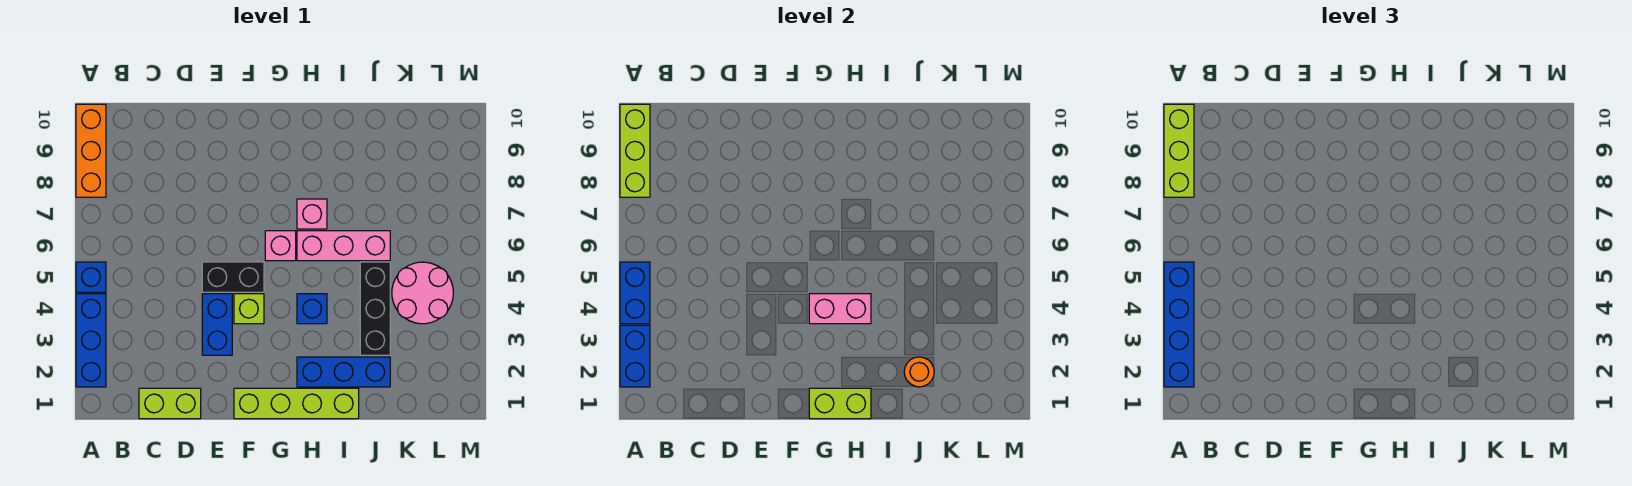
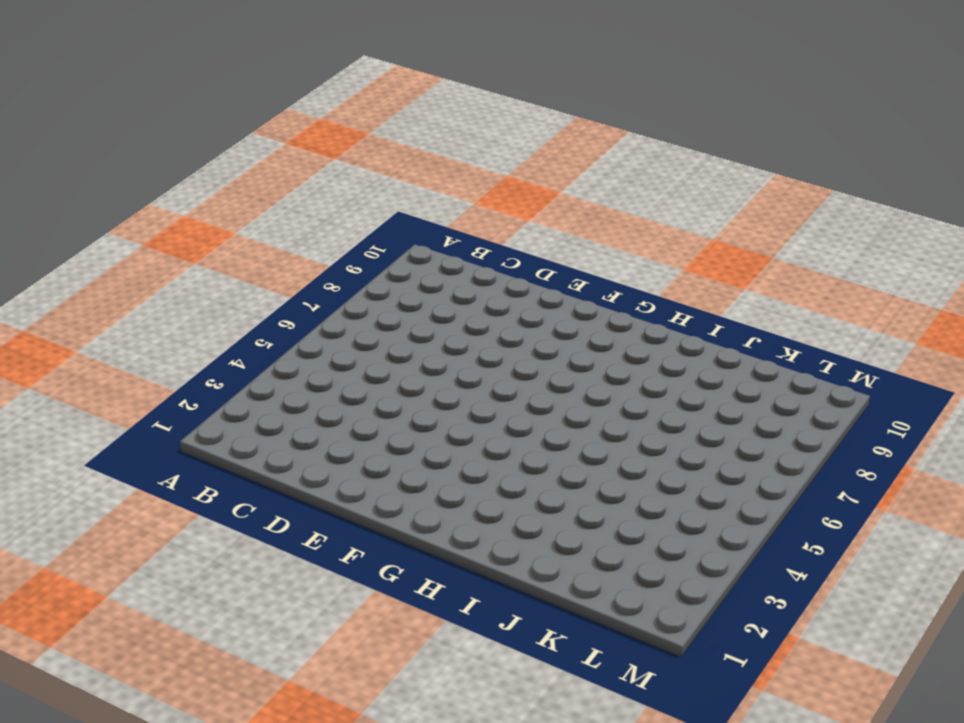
none -> blue brick A2:A4 level 1
none -> blue brick A5 level 1
none -> orange brick A8:A10 level 1

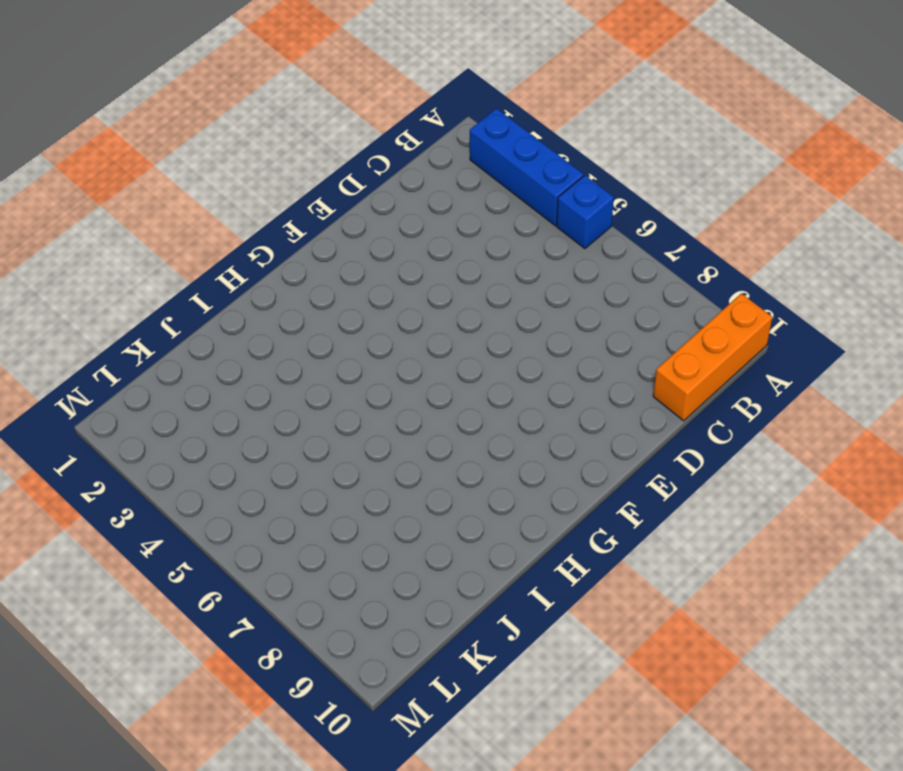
orange brick A10:C10 level 1 -> orange brick A8:A10 level 1
none -> lime brick C1:D1 level 1
none -> blue brick E3:E4 level 1
none -> black brick E5:F5 level 1

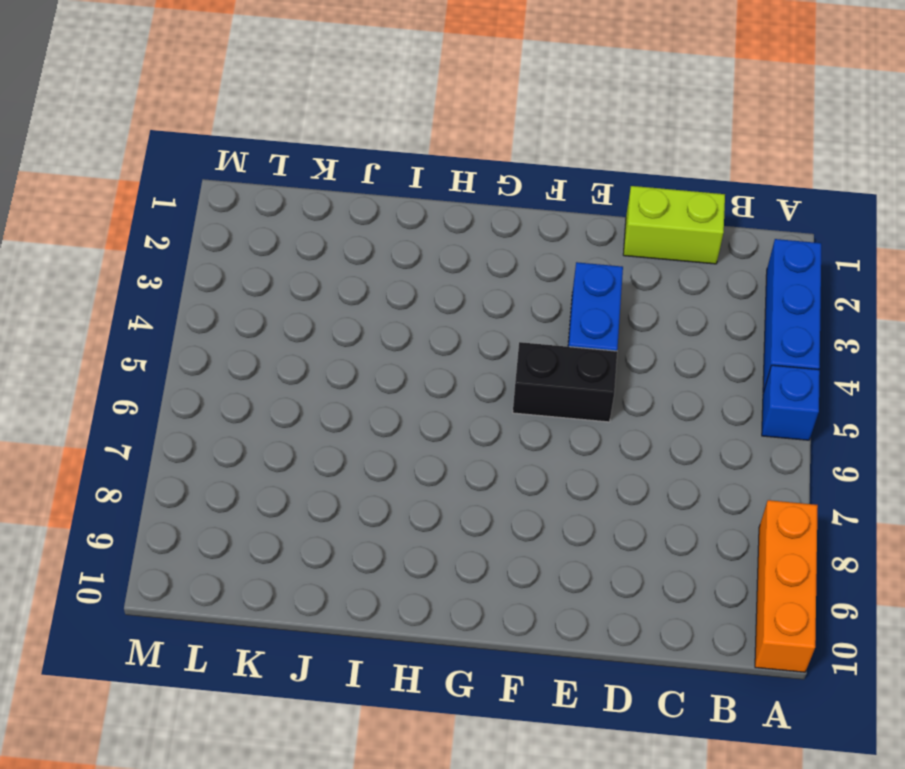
none -> lime brick F1:I1 level 1
none -> lime brick F4 level 1
none -> pink brick G6 level 1

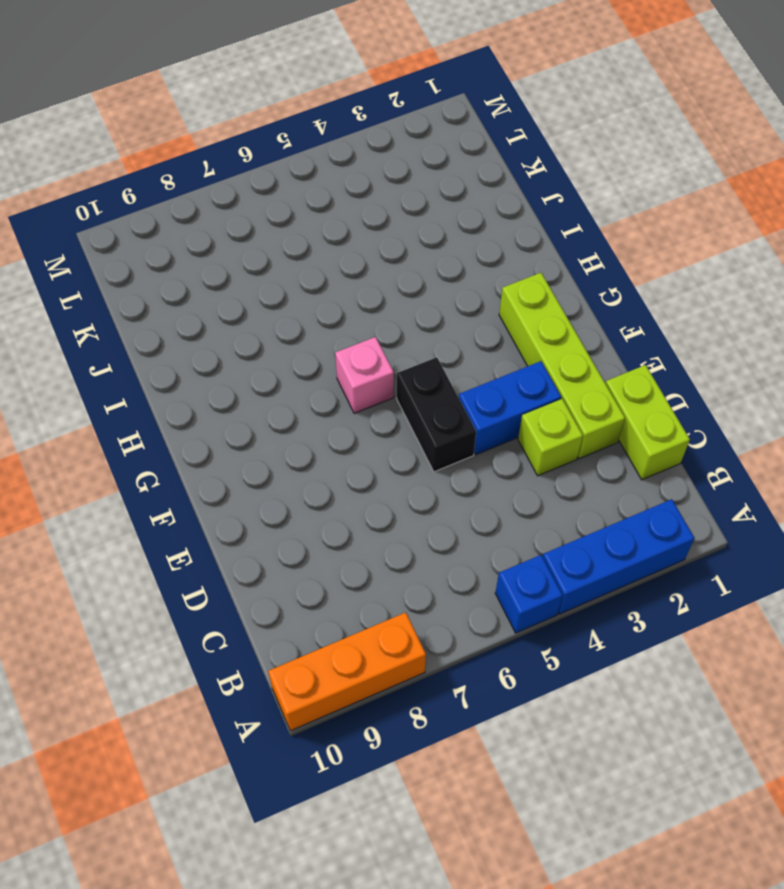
lime brick D2:G2 level 1 -> lime brick F1:I1 level 1
lime brick D3 level 1 -> lime brick F4 level 1
none -> blue brick H2:J2 level 1
none -> blue brick H4 level 1
none -> pink brick H6:J6 level 1

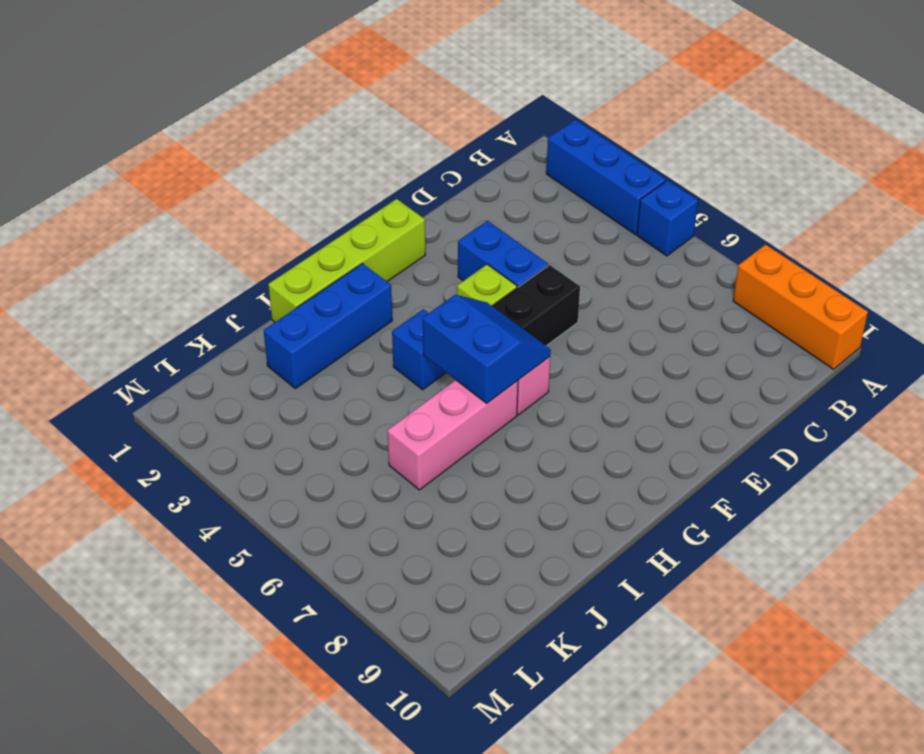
blue slope G5:H6 level 2 top H -> none
none -> lime brick C1:D1 level 1
none -> pink brick H7 level 1
none -> black brick J3:J5 level 1

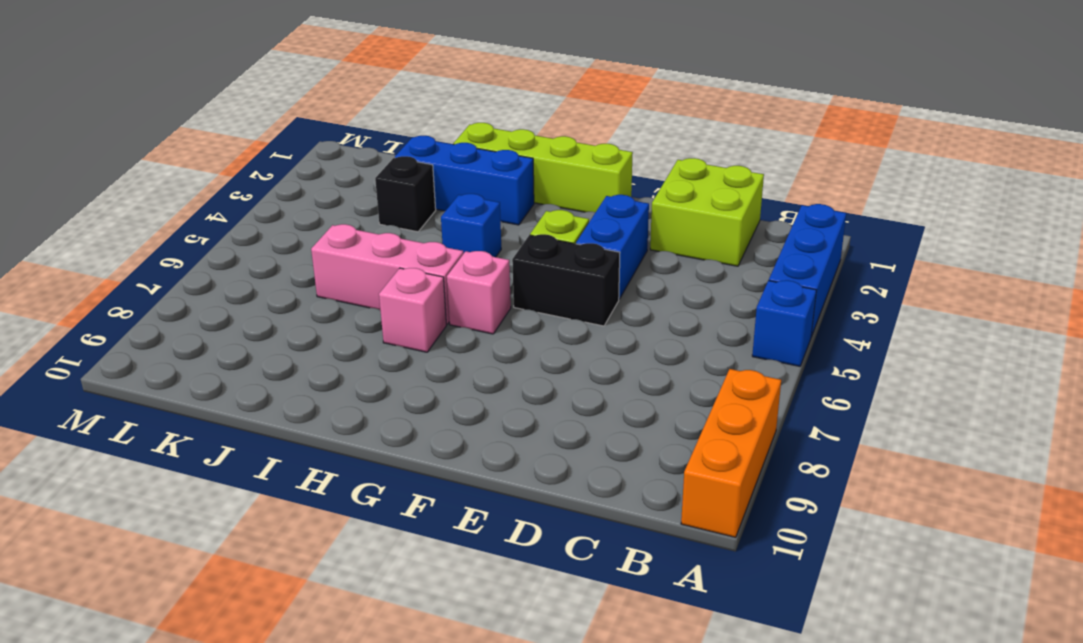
lime brick C1:D2 level 1 -> lime brick C1:D1 level 1
black brick J3 level 1 -> black brick J3:J5 level 1
none -> pink round brick K4:L5 level 1
none -> blue brick A2:A3 level 2
none -> blue brick A4:A5 level 2

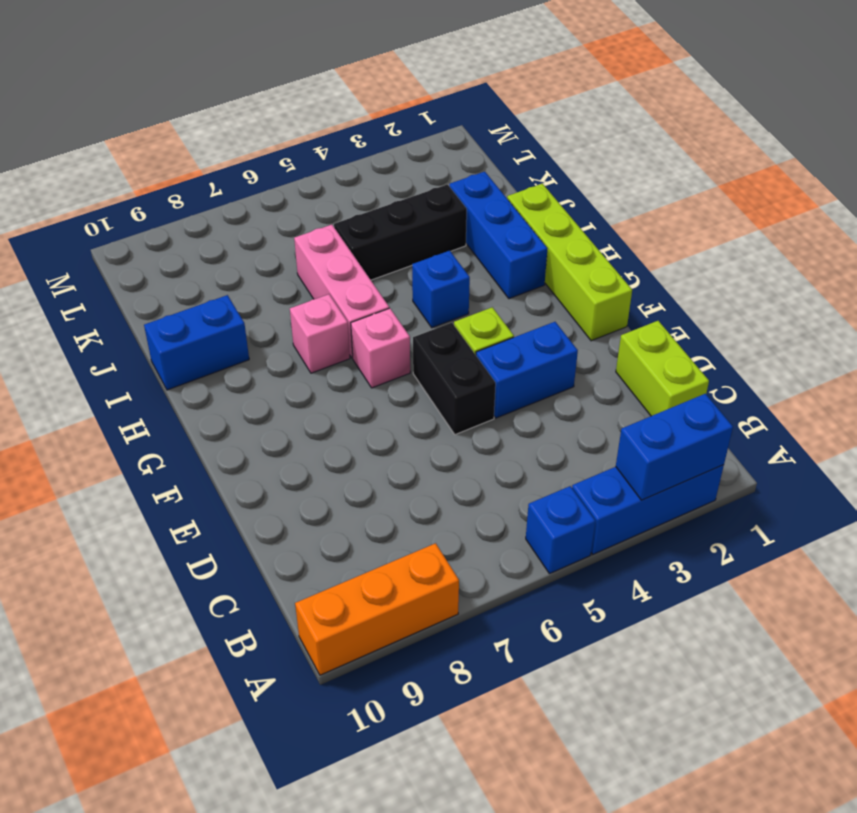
blue brick I9:I10 level 1 -> blue brick A4:A5 level 2
none -> pink round brick K4:L5 level 1
none -> lime brick A8:A10 level 2
none -> lime brick G1:H1 level 2

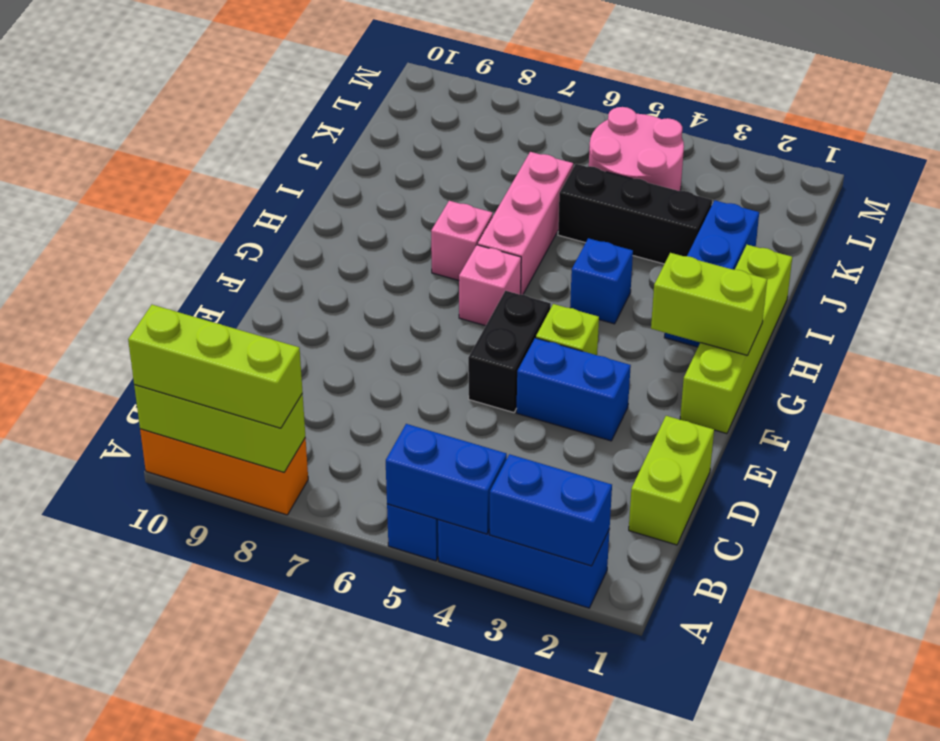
lime brick G1:G2 level 2 -> lime brick G1:H1 level 2
none -> pink brick G4:H4 level 2
none -> orange round brick J2 level 2
none -> blue brick A2:A5 level 3

